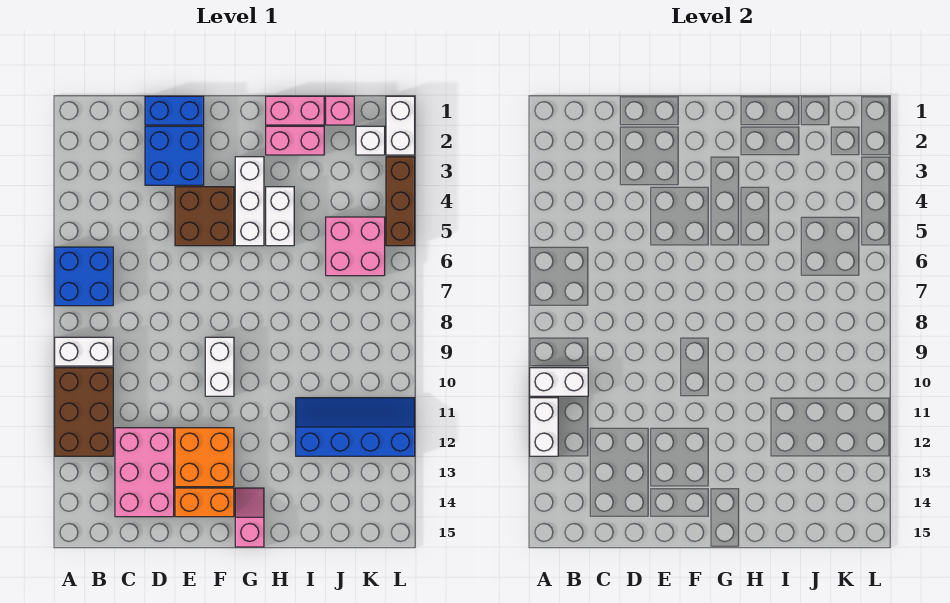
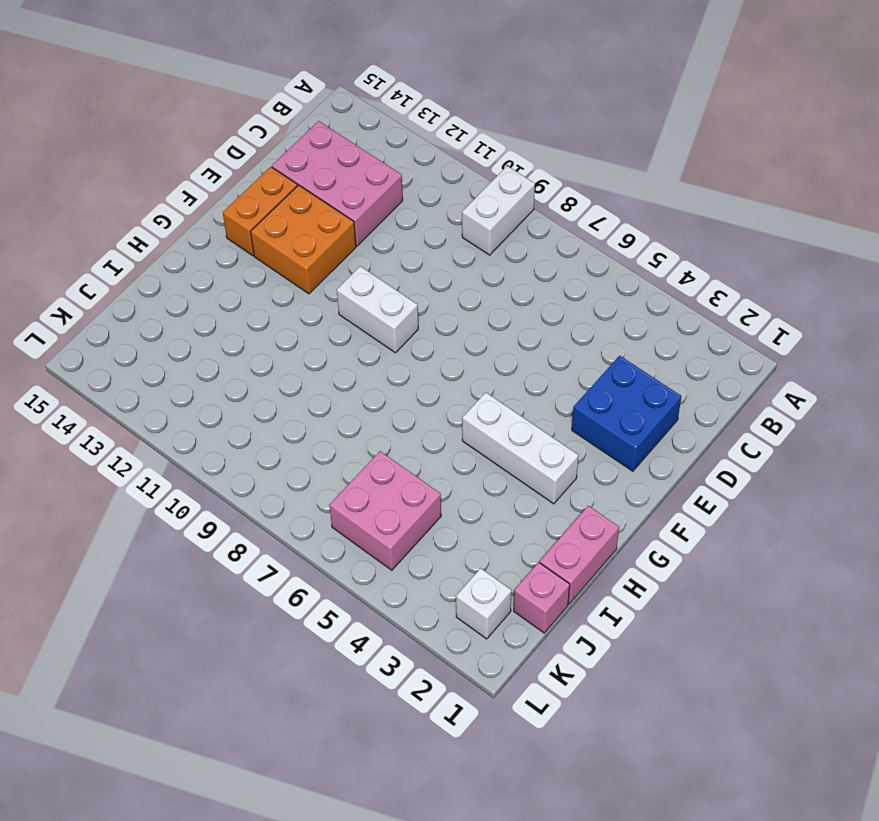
none -> blue brick A6:B7 level 1
none -> brown brick A10:B12 level 1
none -> blue brick D1:E1 level 1

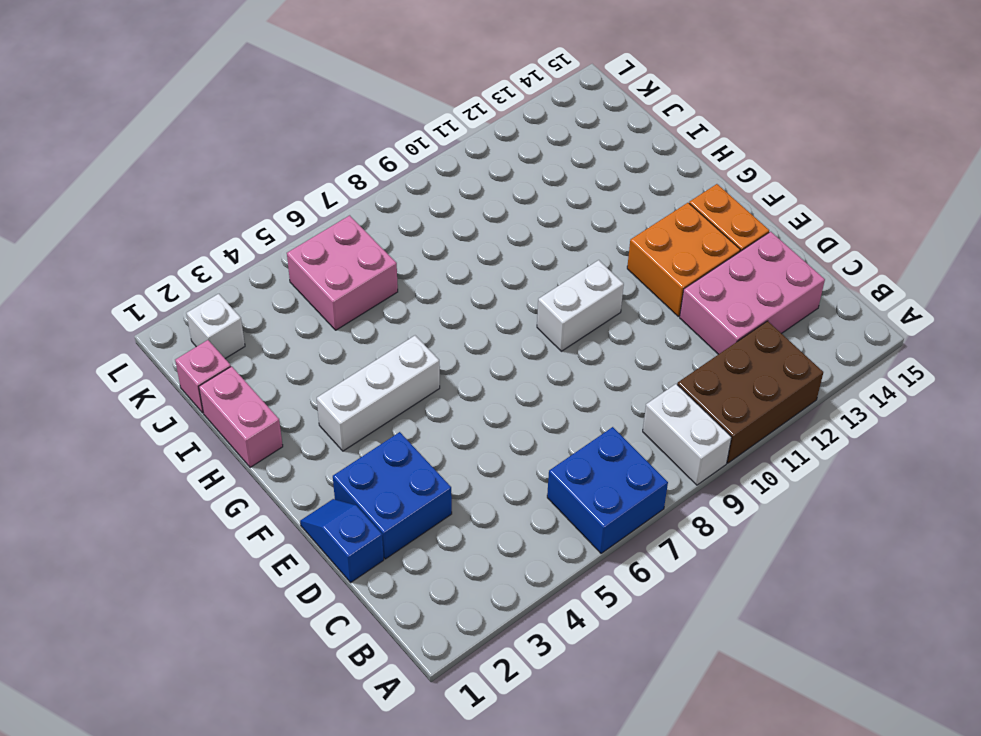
blue slope D1:E1 level 1 top D -> blue brick D1:E1 level 1
none -> brown brick E4:F5 level 1
none -> pink slope G14:G15 level 1 top 15
none -> pink brick H2:I2 level 1

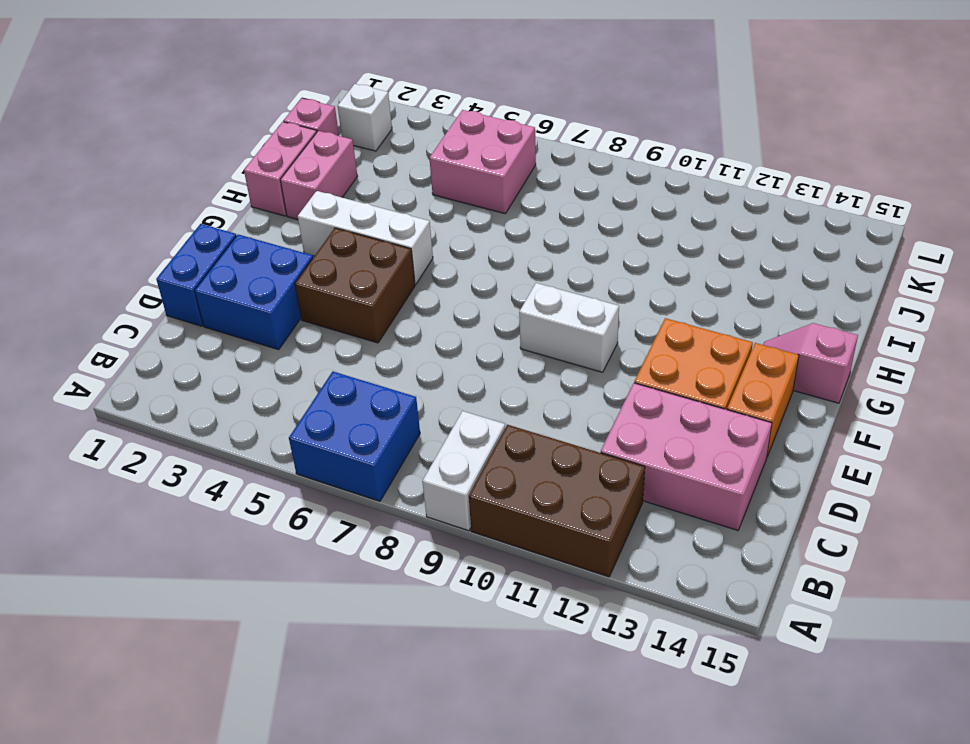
none -> white brick H4:H5 level 1
none -> blue slope I11:L12 level 1 top 12
none -> white brick L1:L2 level 1

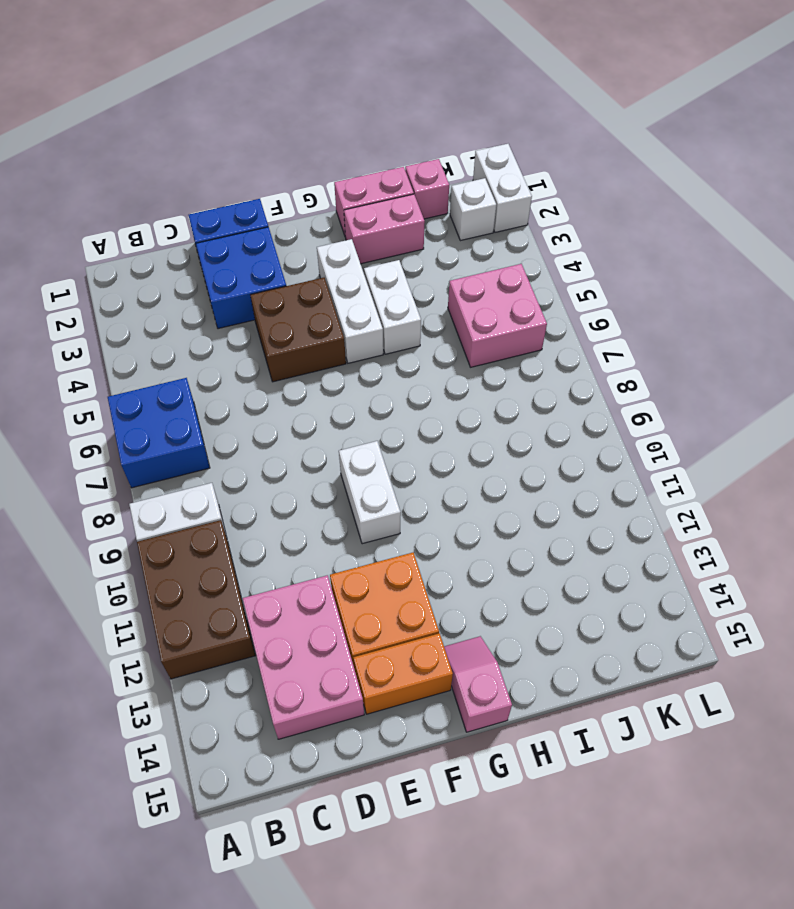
none -> blue slope I11:L12 level 1 top 12
none -> brown brick L3:L5 level 1
none -> white brick A10:B10 level 2

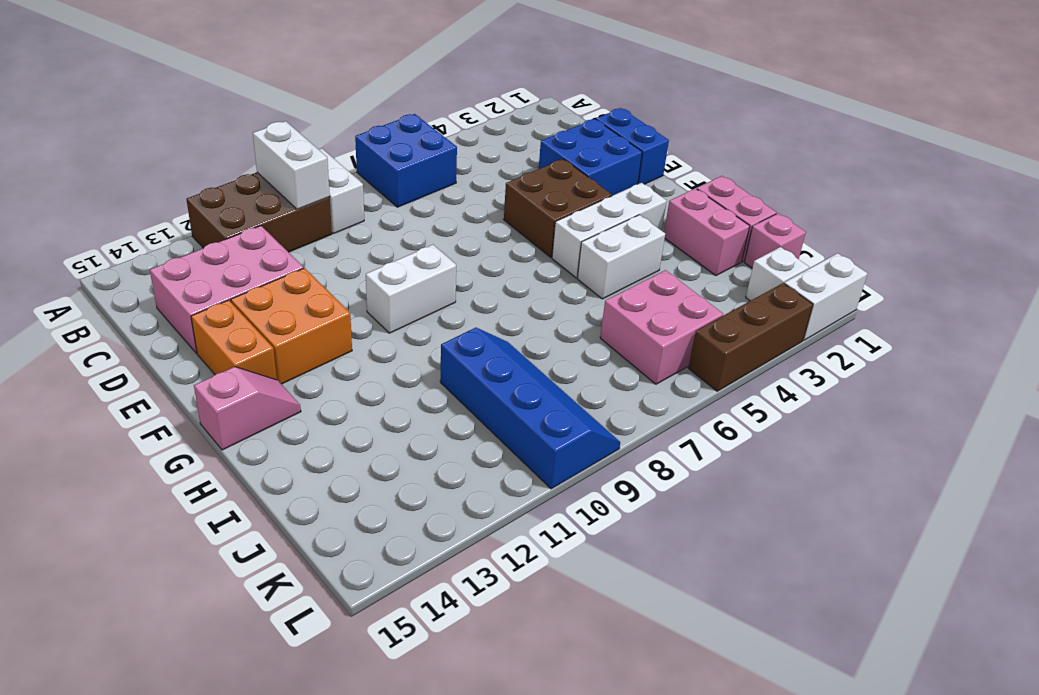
blue slope I9:L10 level 1 top 10 -> blue slope I11:L12 level 1 top 12
none -> white brick A11:A12 level 2

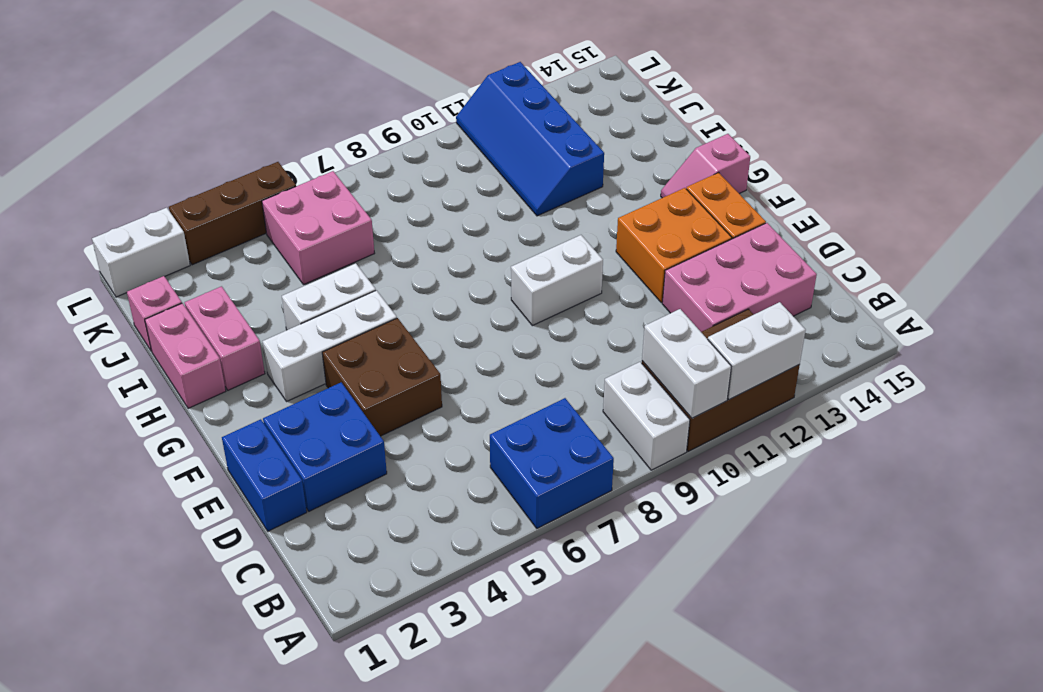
none -> white brick K2 level 1

